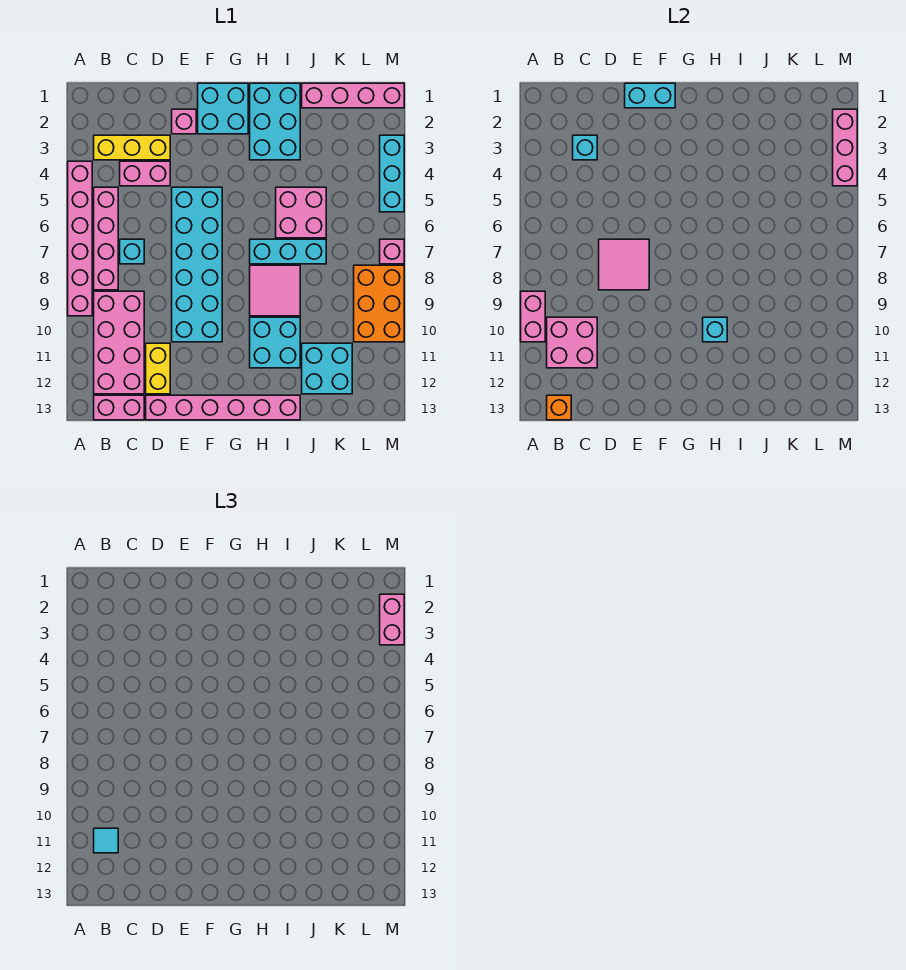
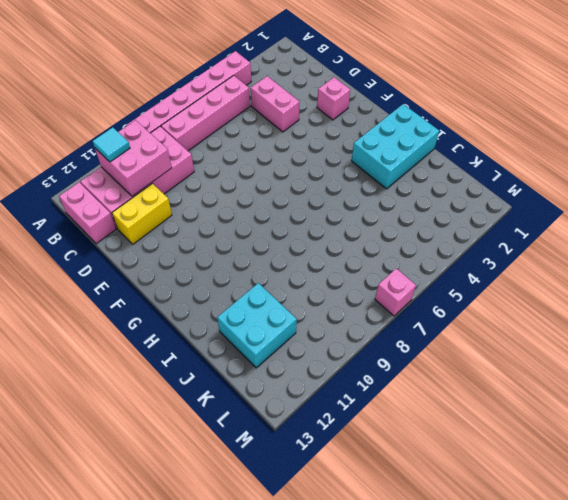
none -> yellow brick B3:D3 level 1
none -> cyan brick C7 level 1
none -> pink brick D13:I13 level 1
none -> cyan brick E5:F10 level 1

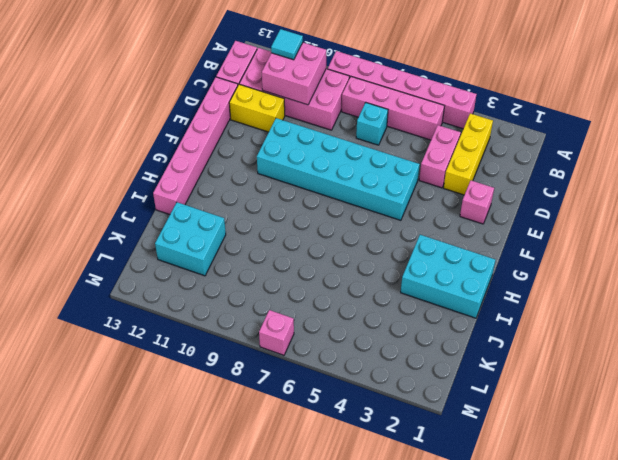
none -> cyan brick F1:G2 level 1
none -> cyan brick H7:J7 level 1
none -> pink tile H8:I9 level 1
none -> cyan brick H10:I11 level 1

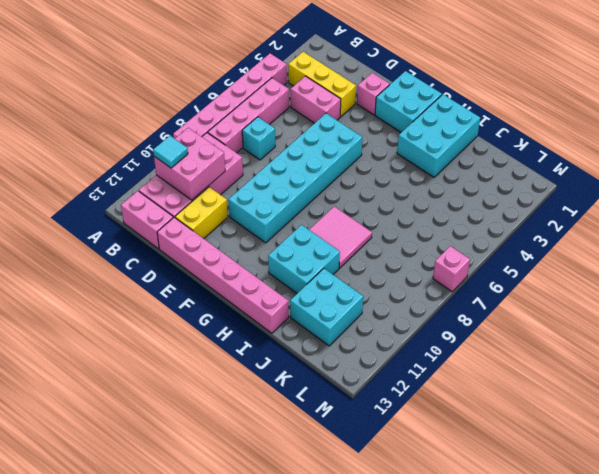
none -> cyan brick H7:J7 level 1
none -> pink brick I5:J6 level 1
none -> pink brick J1:M1 level 1
none -> orange brick L8:M10 level 1

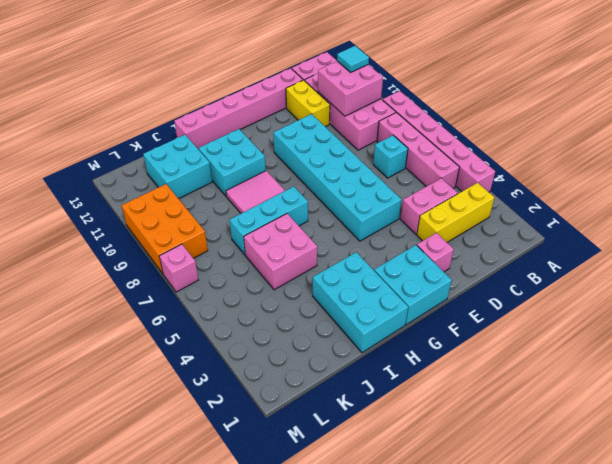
none -> pink brick J1:M1 level 1
none -> cyan brick M3:M5 level 1
none -> pink brick A9:A10 level 2
none -> orange brick B13 level 2

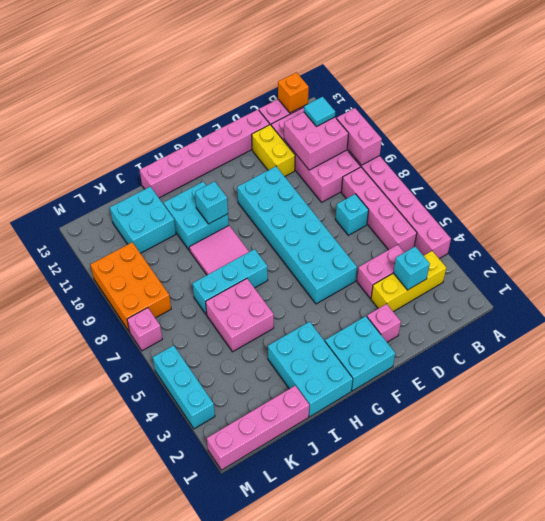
none -> pink tile D7:E8 level 2
none -> cyan brick E1:F1 level 2
none -> pink brick M2:M4 level 2
none -> pink brick M2:M3 level 3

